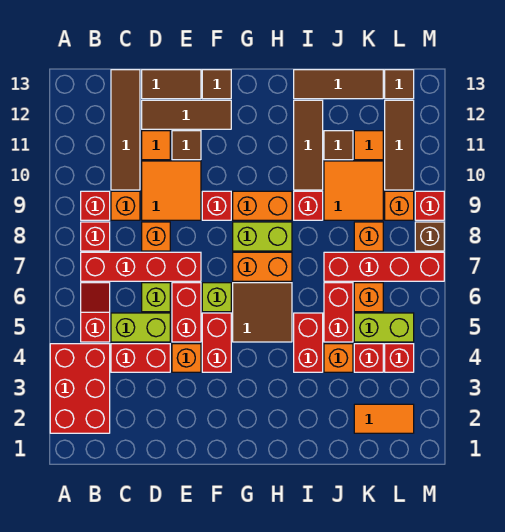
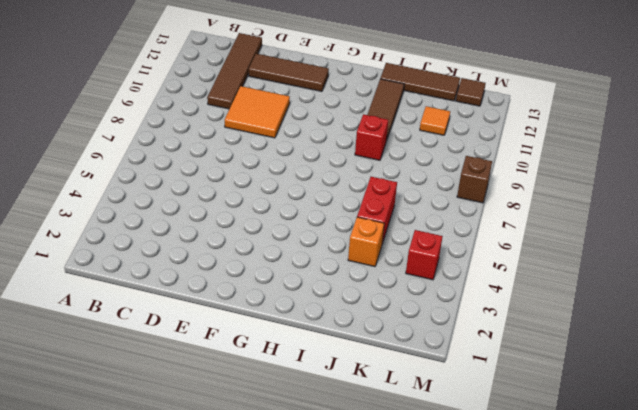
none -> red brick A2:B4 level 1
none -> red slope B5:B6 level 1 top 5
none -> red brick B7:E7 level 1
none -> red brick B8 level 1

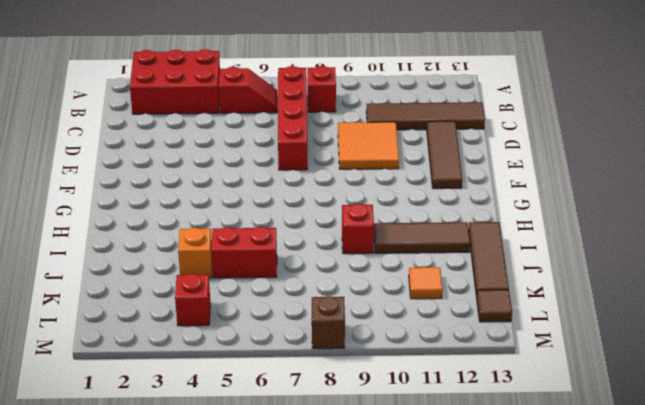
none -> red brick B9 level 1
none -> red brick C4:D4 level 1
none -> lime brick C5:D5 level 1
none -> orange brick C9 level 1

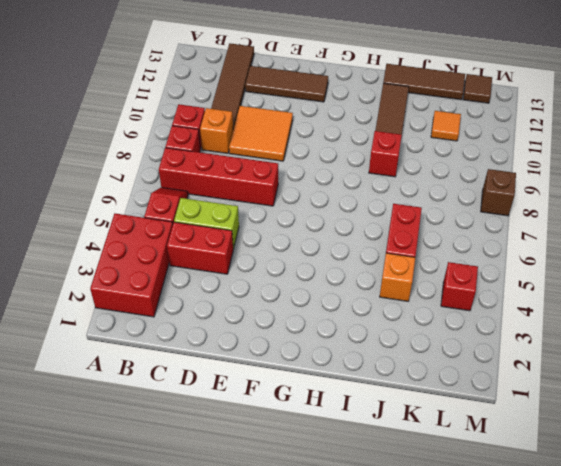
none -> lime brick D6 level 1
none -> orange brick D8 level 1
none -> orange tile D11 level 1
none -> brown tile D13:E13 level 1

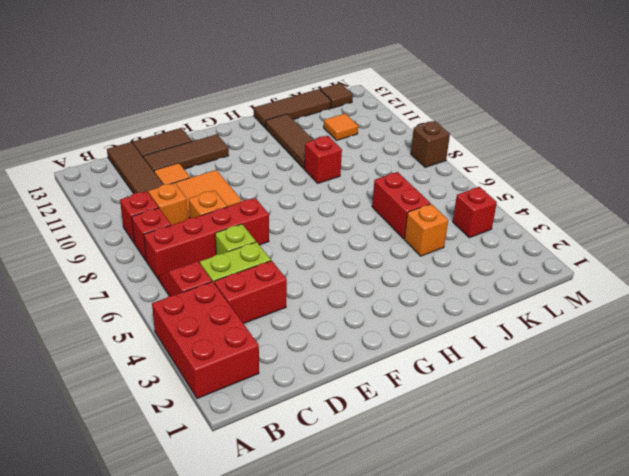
none -> orange brick E4 level 1
none -> red brick E5:E6 level 1
none -> brown tile E11 level 1
none -> red brick F4:F5 level 1

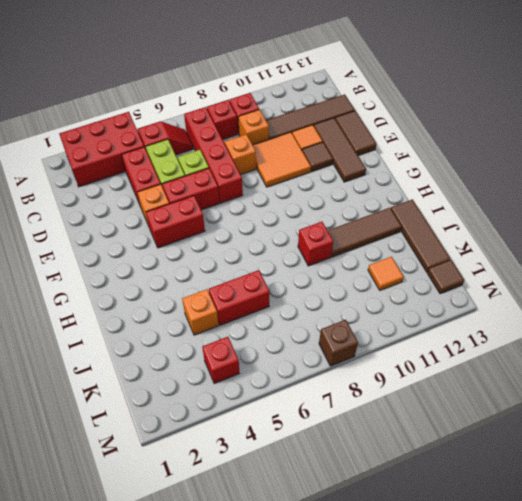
none -> lime brick F6 level 1
none -> red brick F9 level 1
none -> brown tile F13 level 1
none -> brown tile G5:H6 level 1

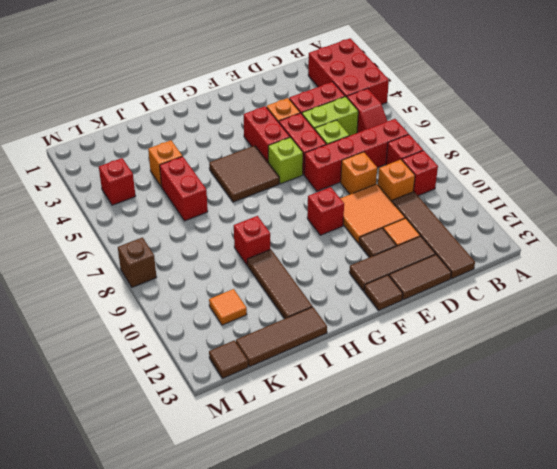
none -> orange brick G7:H7 level 1
none -> lime brick G8:H8 level 1
none -> orange brick G9:H9 level 1
none -> red brick I4:I5 level 1

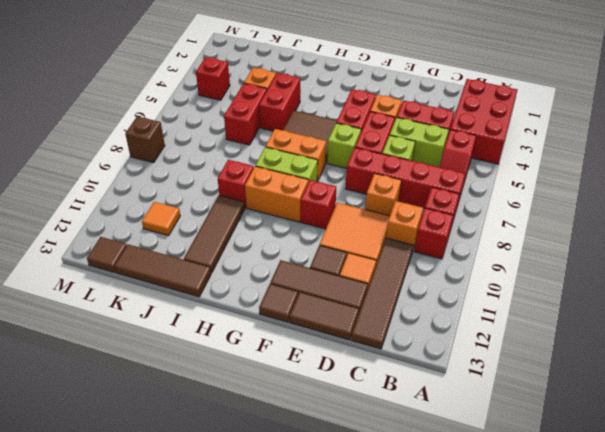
none -> red brick J7:M7 level 1
none -> orange tile J9:K10 level 1
none -> brown tile J11 level 1
none -> orange tile K2:L2 level 1

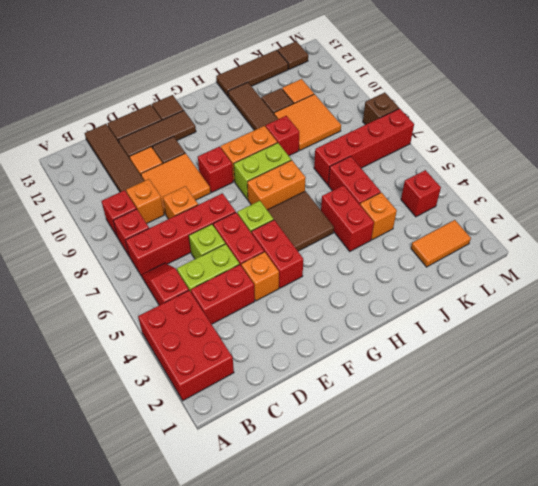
none -> red brick K4 level 1
none -> lime brick K5:L5 level 1
none -> orange brick K6 level 1
none -> orange brick K8 level 1

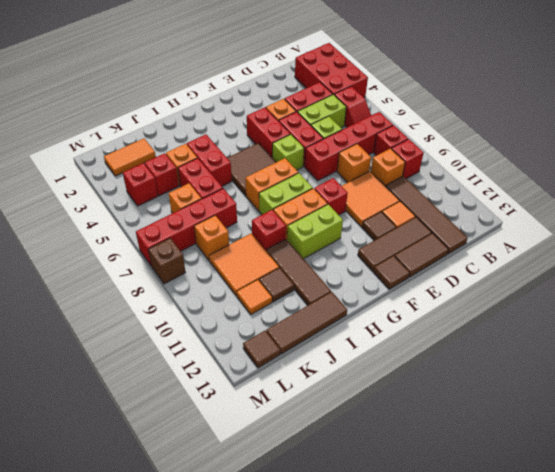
lime brick G10:H10 level 1 -> lime brick K5:L5 level 1
none -> orange brick L9 level 1
none -> brown tile L10:L12 level 1
none -> red brick M9 level 1

